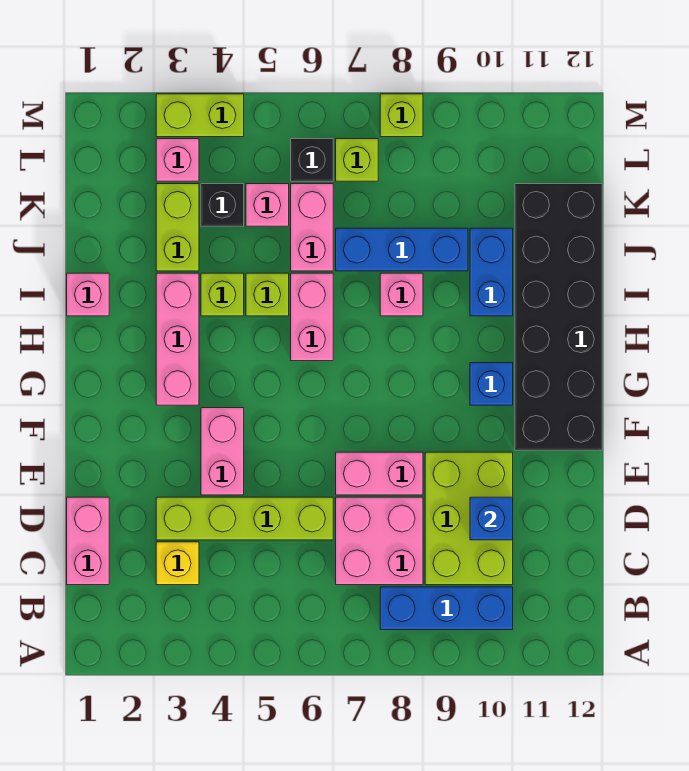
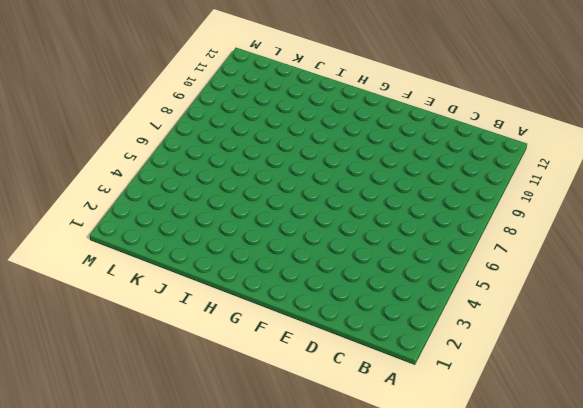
none -> blue brick B8:B10 level 1
none -> pink brick C1:D1 level 1
none -> yellow brick C3 level 1

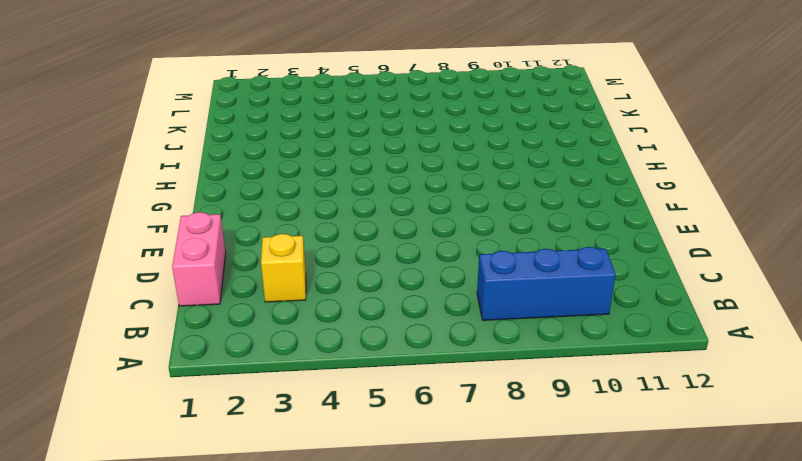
none -> pink brick C7:D8 level 1
none -> lime brick C9:E10 level 1
none -> lime brick D3:D6 level 1

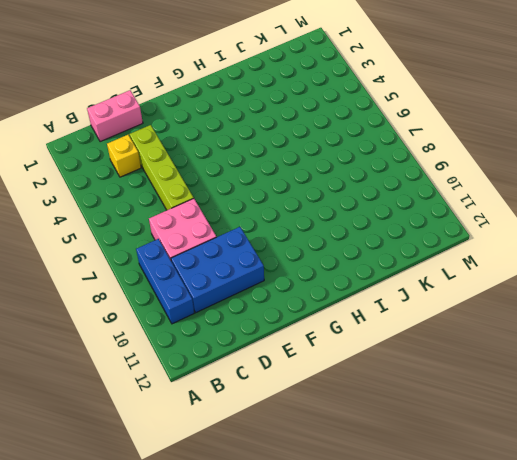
blue brick C9:E10 level 1 -> lime brick C9:E10 level 1
none -> pink brick E4:F4 level 1
none -> pink brick E7:E8 level 1
none -> black brick F11:K12 level 1

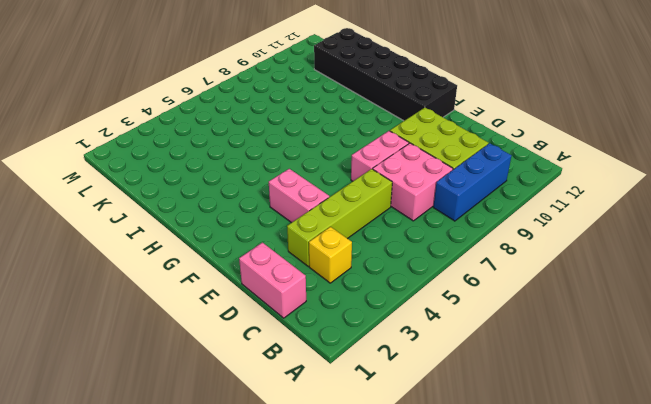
none -> pink brick G3:I3 level 1
none -> blue brick G10 level 1
none -> pink brick H6:I6 level 1

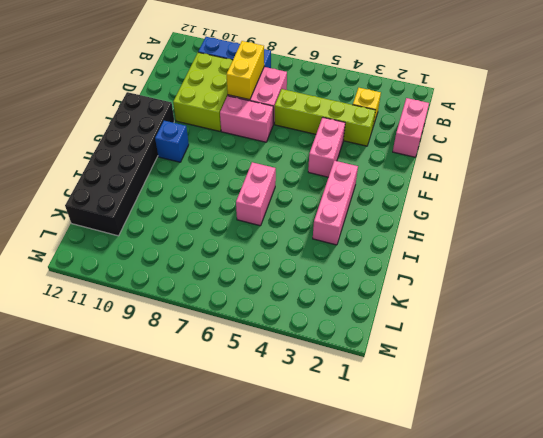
yellow brick C8:D8 level 2 -> none
none -> pink brick I1 level 1
none -> lime brick I4 level 1
none -> lime brick I5 level 1

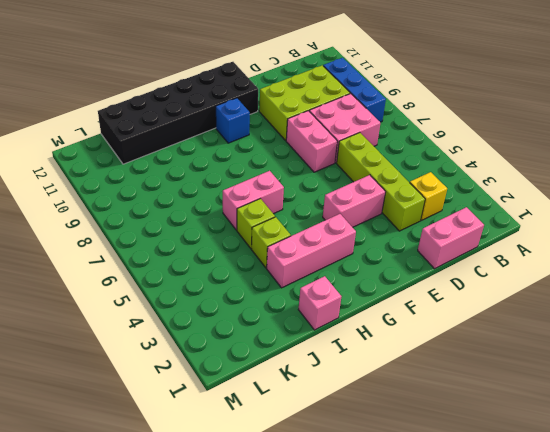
none -> pink brick I8 level 1
none -> blue brick I10:J10 level 1
none -> lime brick J3:K3 level 1

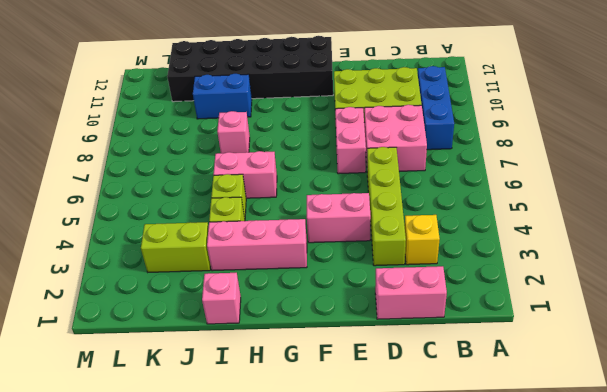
none -> blue brick G10 level 1
none -> pink brick J6:K6 level 1
none -> blue brick J7:J9 level 1

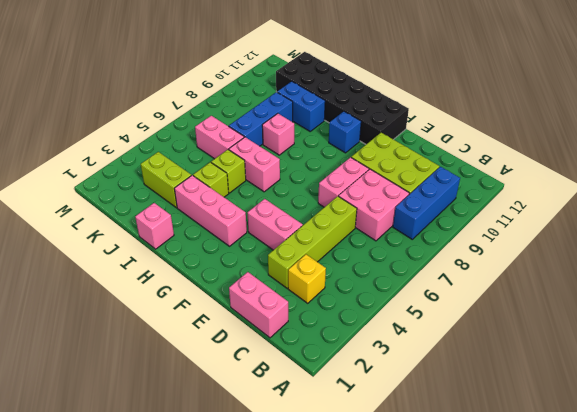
none -> black brick K4 level 1
none -> pink brick K5 level 1
none -> pink brick L3 level 1

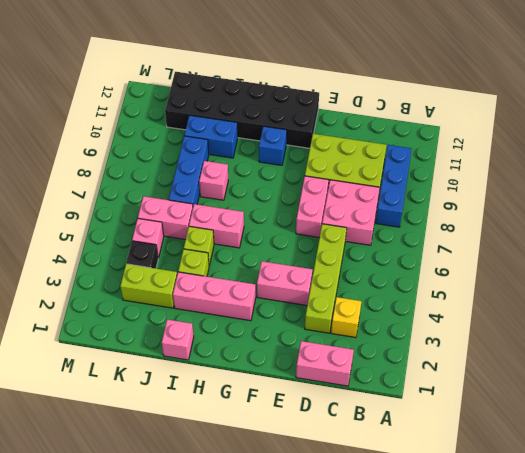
none -> pink brick L3 level 1
none -> black brick L6 level 1
none -> lime brick L7 level 1

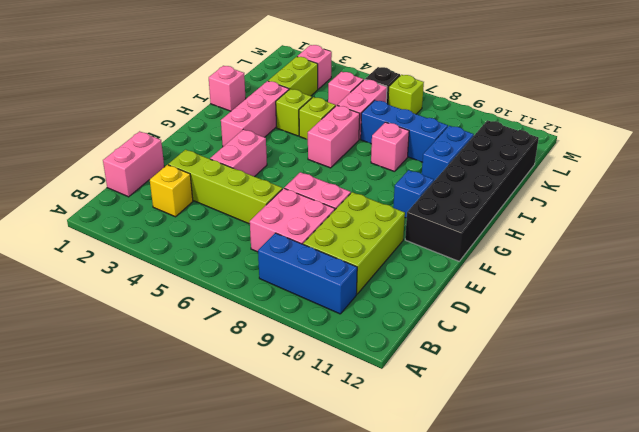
none -> black brick K4 level 1
none -> lime brick M3:M4 level 1
none -> lime brick M8 level 1

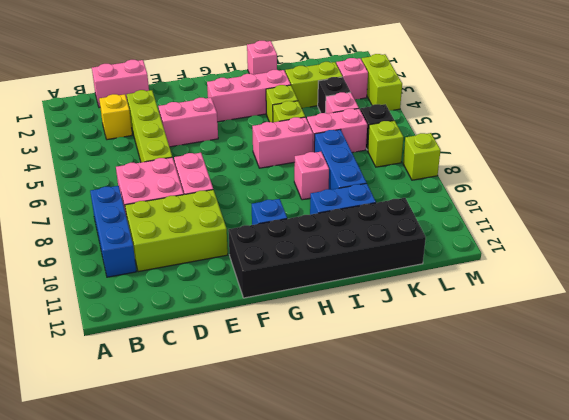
none -> blue brick D10 level 2

